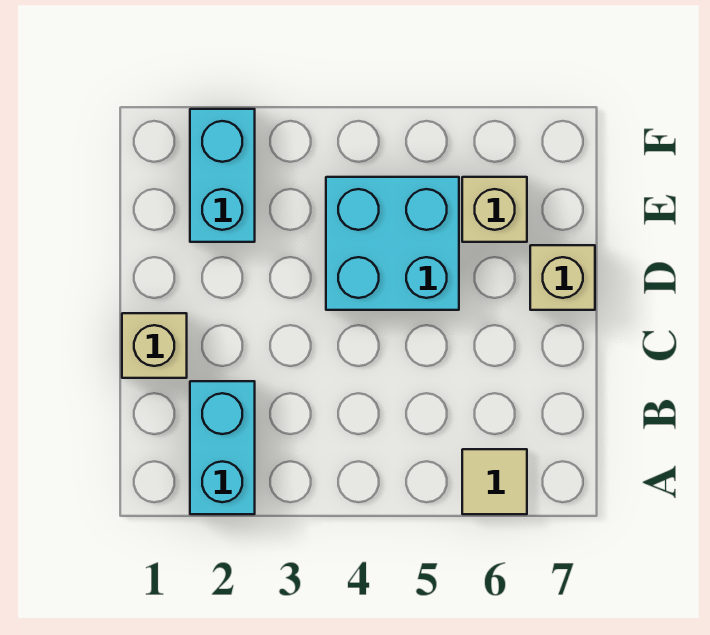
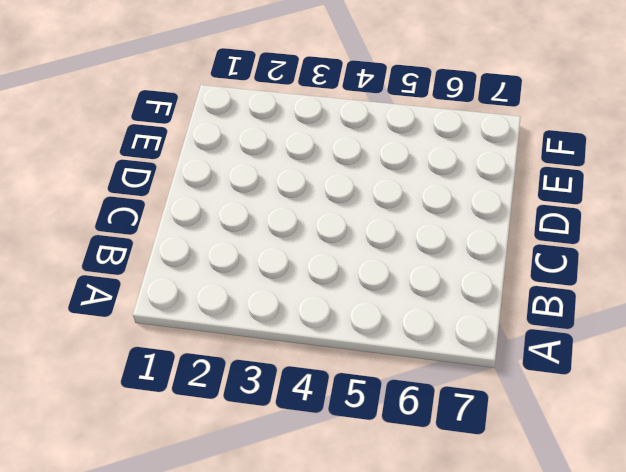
none -> cyan brick A2:B2 level 1
none -> tan tile A6 level 1

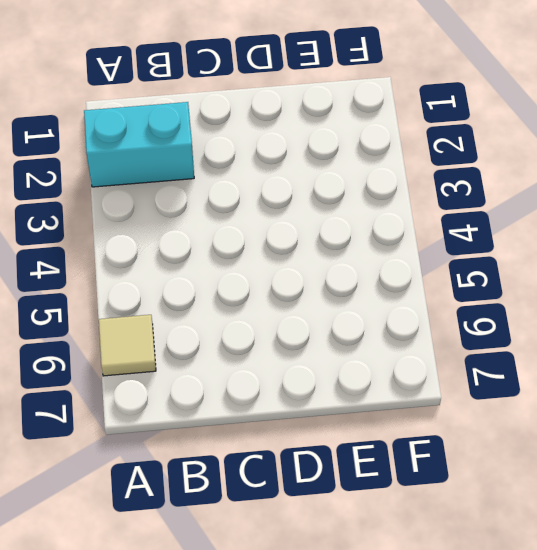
none -> tan brick C1 level 1
none -> cyan brick D4:E5 level 1

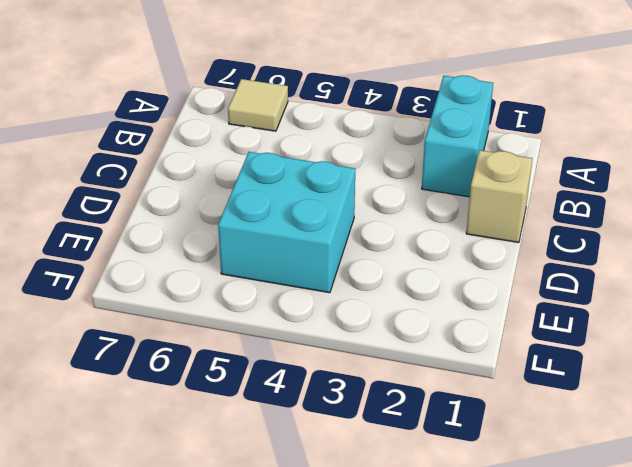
none -> tan brick D7 level 1
none -> cyan brick E2:F2 level 1

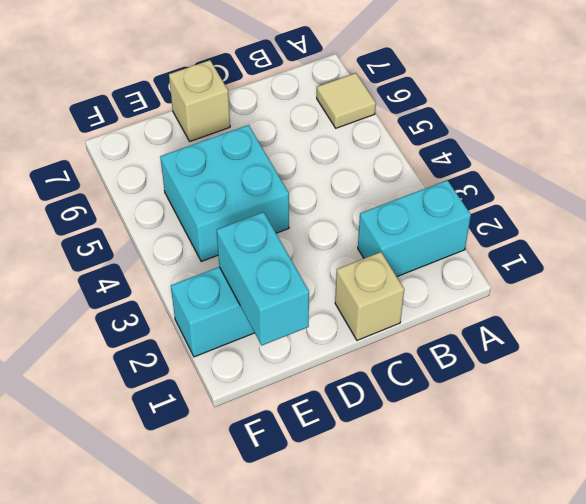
cyan brick E1:E2 level 2 -> none
none -> tan brick E6 level 1

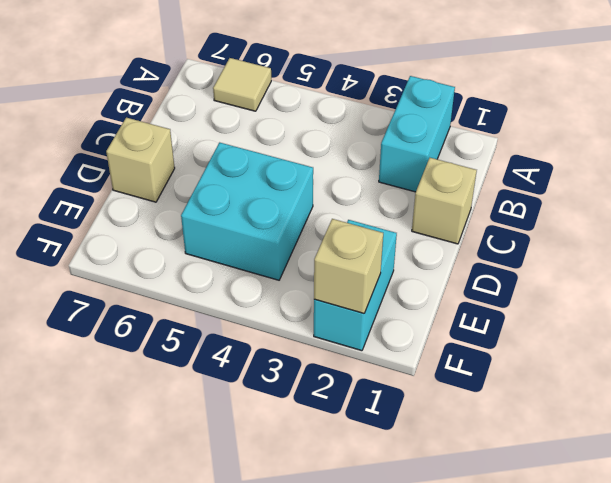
tan brick F2 level 2 -> tan brick E6 level 1

